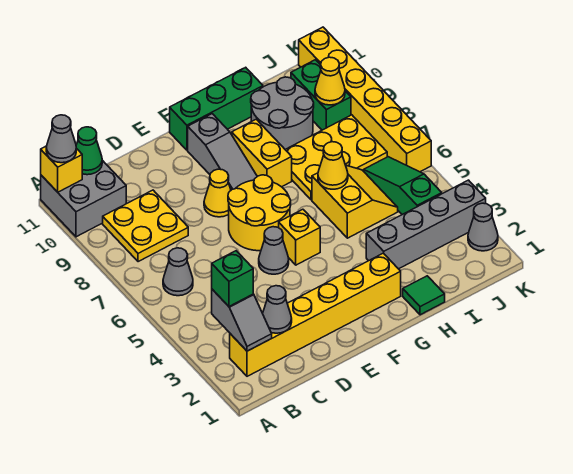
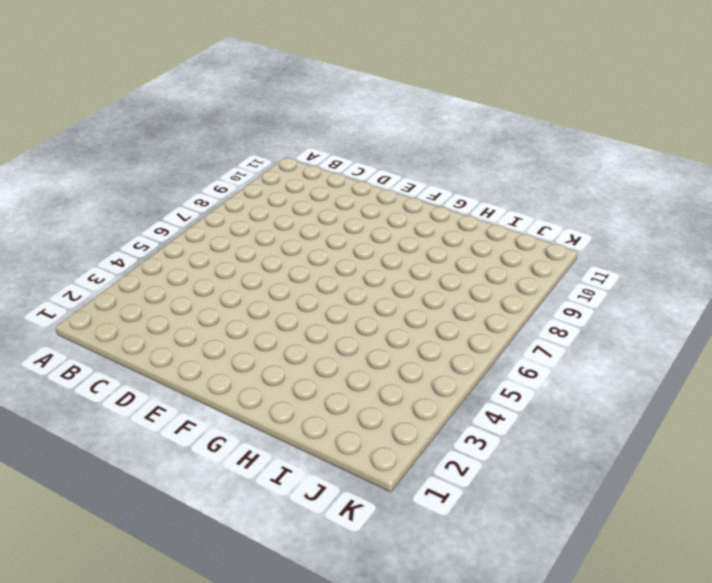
none -> grey brick A10:B11 level 1
none -> yellow brick B2:G2 level 1
none -> grey cone B6 level 1

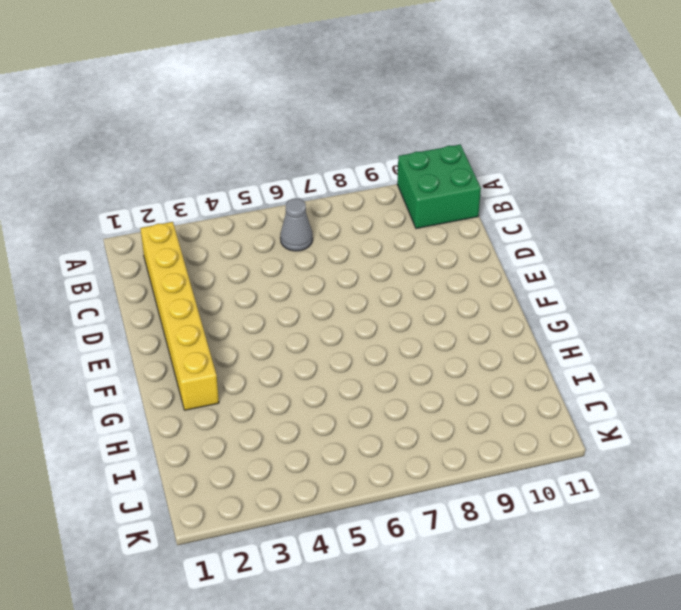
green brick A10:B11 level 1 -> grey brick A10:B11 level 1
none -> yellow plate B8:C9 level 1
none -> grey cone E5 level 1
none -> yellow round brick E6:F7 level 1

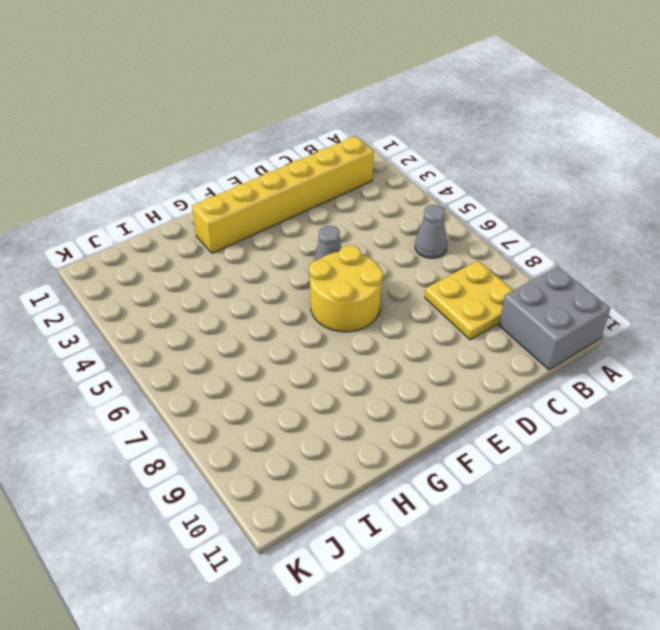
none -> yellow cone E8 level 1
none -> yellow brick F5 level 1
none -> grey slope F8:F10 level 1 top 10

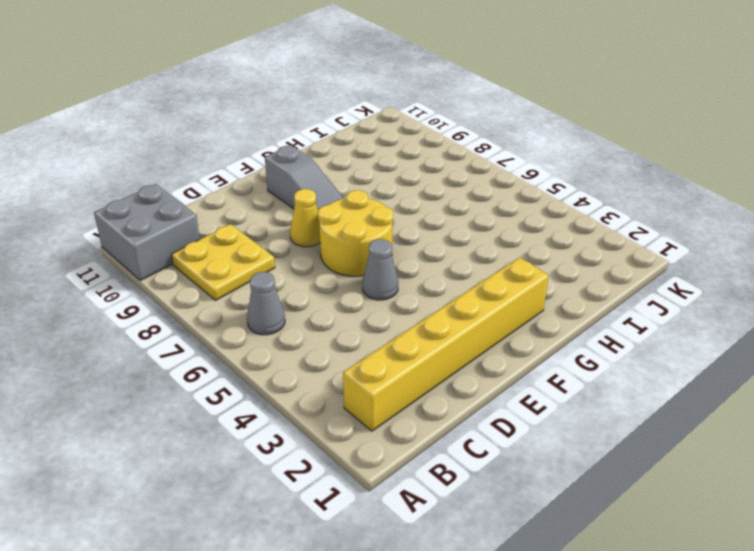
none -> yellow brick F5 level 1
none -> green brick F11:H11 level 1
none -> yellow brick G8:G9 level 1

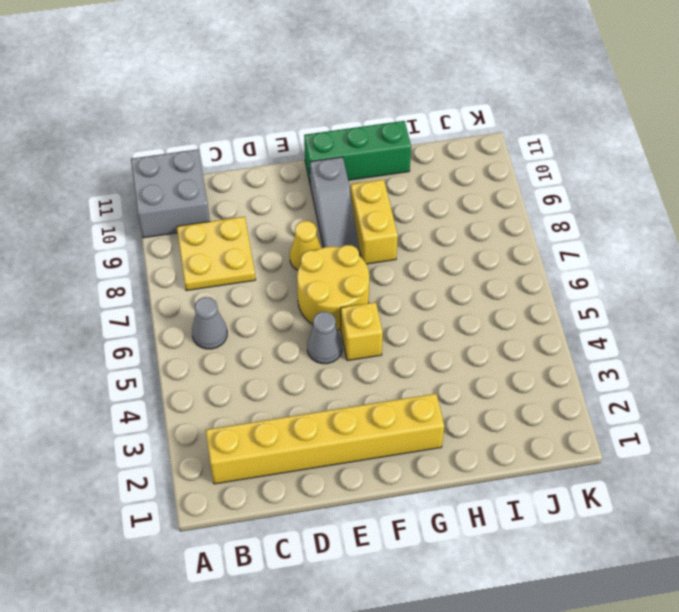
none -> green tile H1 level 1
none -> grey brick H3:K3 level 1
none -> yellow slope H5:I6 level 1 top H

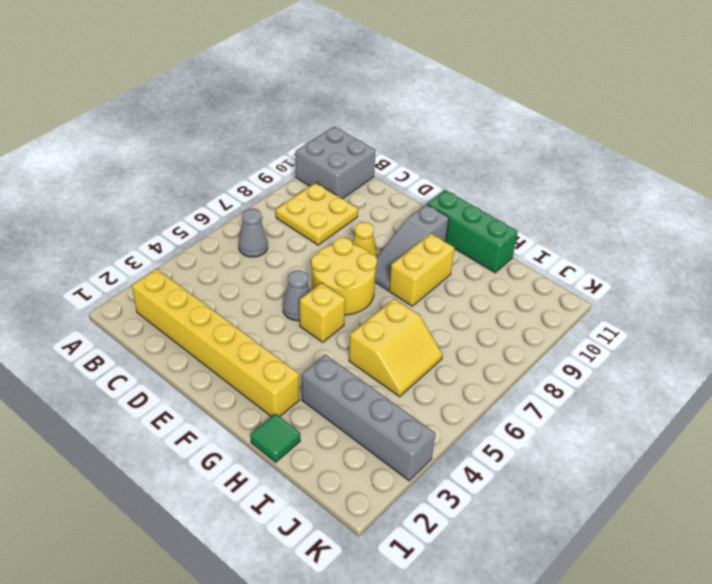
none -> yellow plate H7:J8 level 1
none -> grey round brick H9:I10 level 1
none -> green slope J4:J6 level 1 top 4

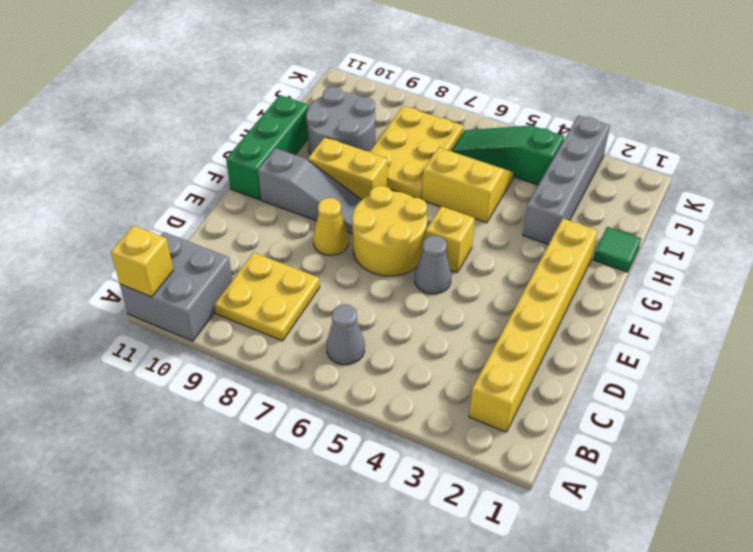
none -> green brick J9:J10 level 1
none -> grey cone K2 level 1
none -> yellow brick K6:K11 level 1

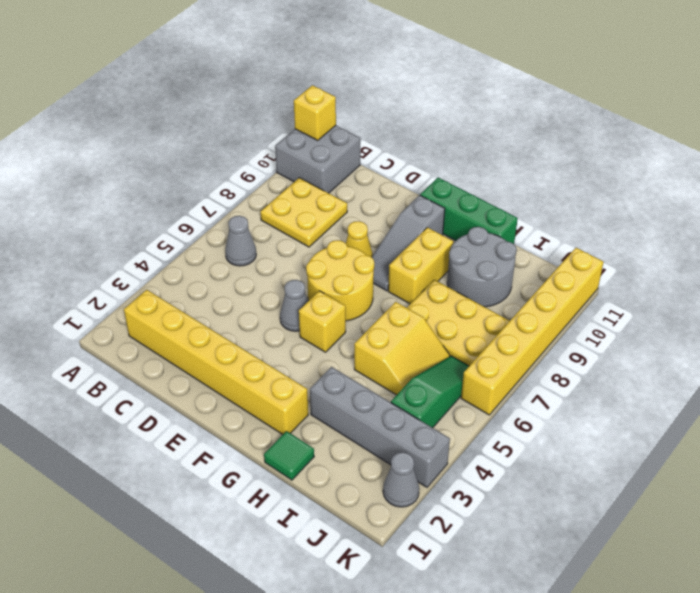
none -> green brick J9:J10 level 1
none -> grey slope B2:B3 level 2 top 3
none -> green cone B11 level 2

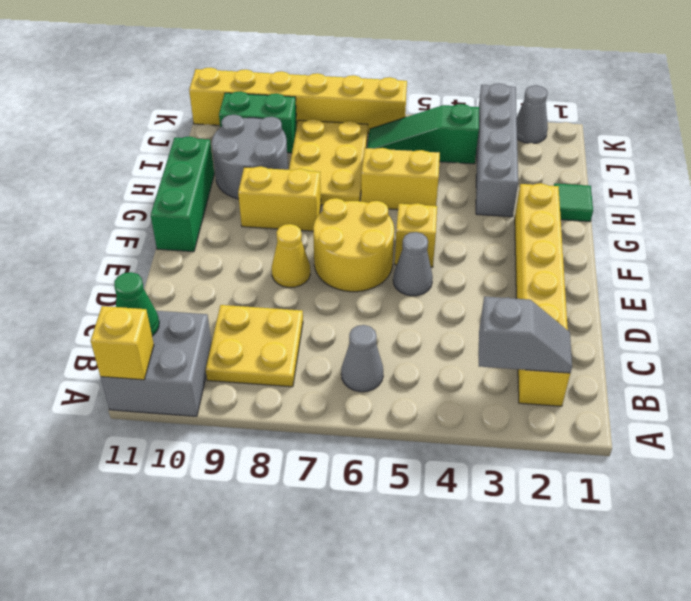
none -> grey slope F8:F10 level 1 top 10
none -> grey cone C2 level 2
none -> yellow cone H6 level 2

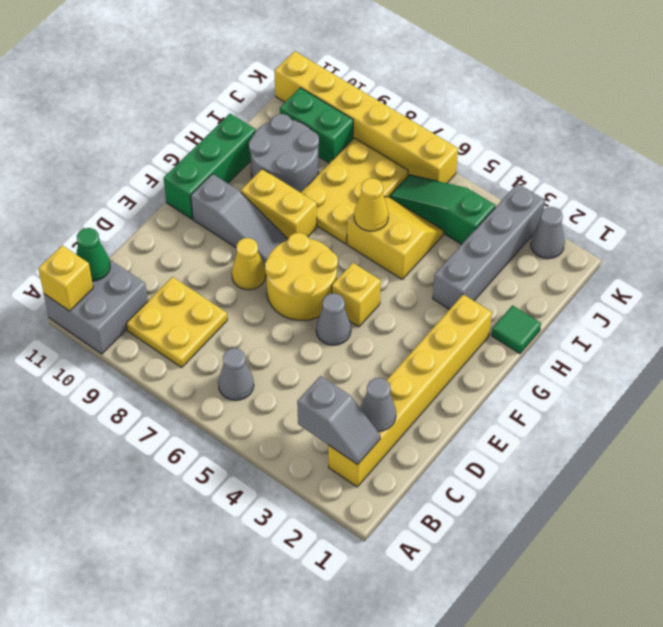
none -> yellow cone J9 level 2
none -> grey cone A11 level 3
none -> green brick B3 level 3

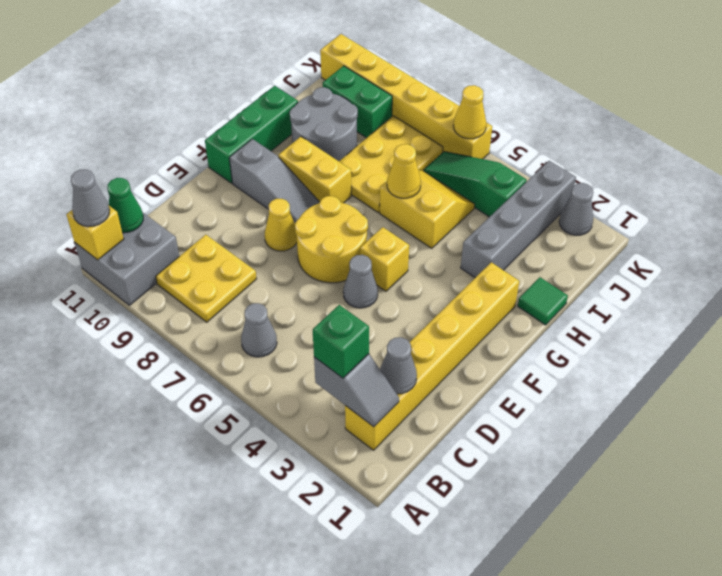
yellow cone K6 level 2 -> yellow cone J9 level 2

